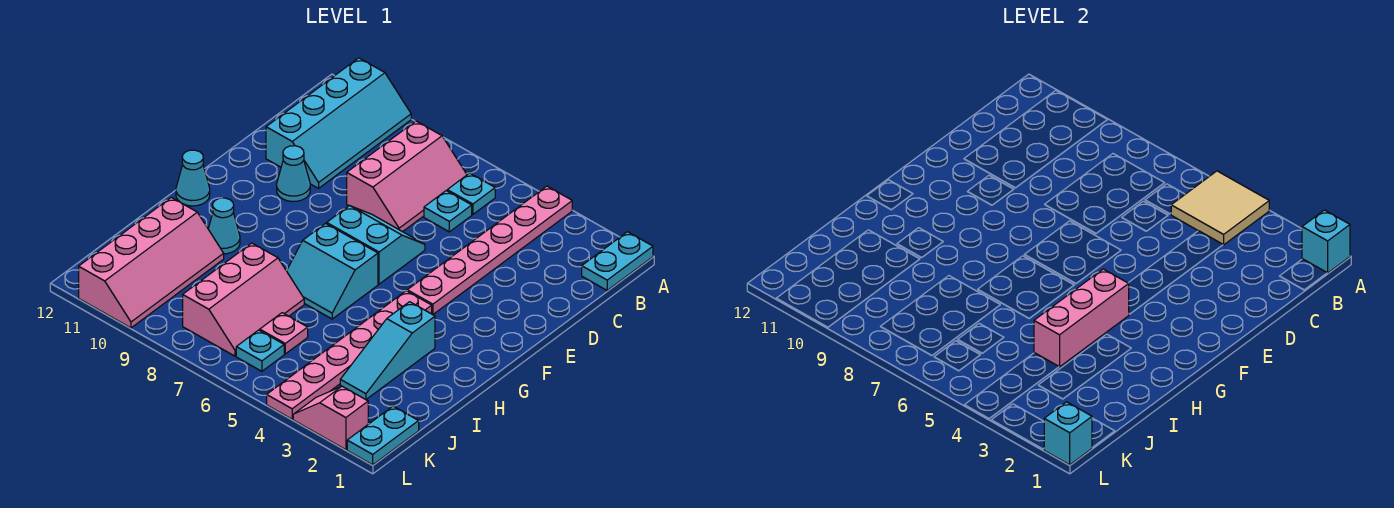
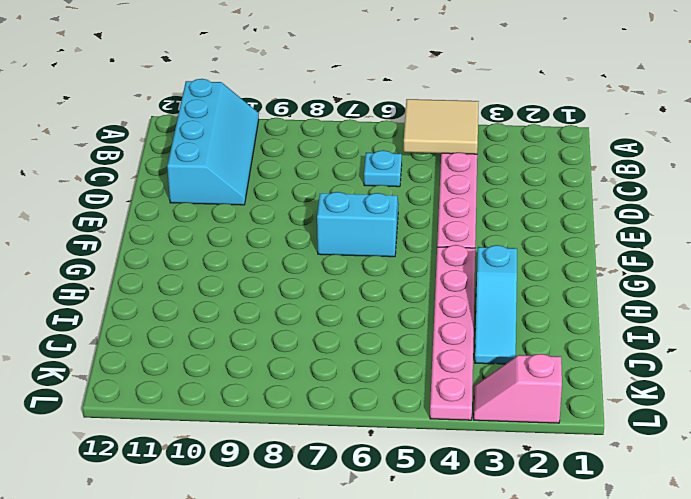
none -> cyan plate A1:B1 level 1
none -> cyan plate B6 level 1
none -> pink slope B7:D8 level 1 top 8

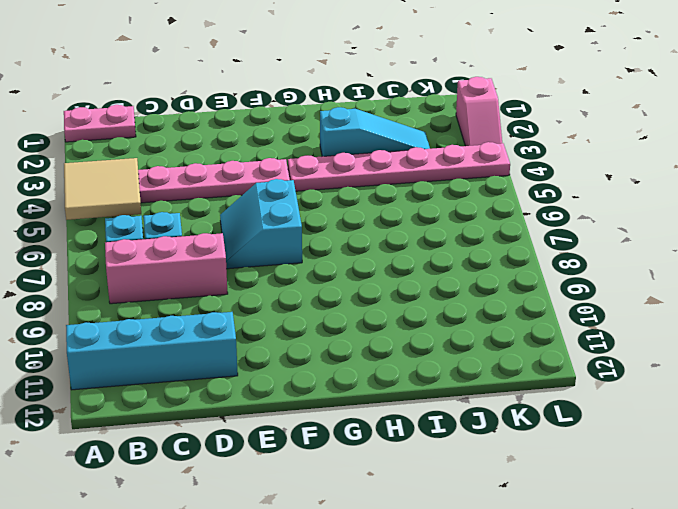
pink plate A1:B1 level 1 -> cyan plate A1:B1 level 1
none -> cyan cone E10 level 1
none -> cyan slope G6:H7 level 1 top G
none -> cyan cone G12 level 1

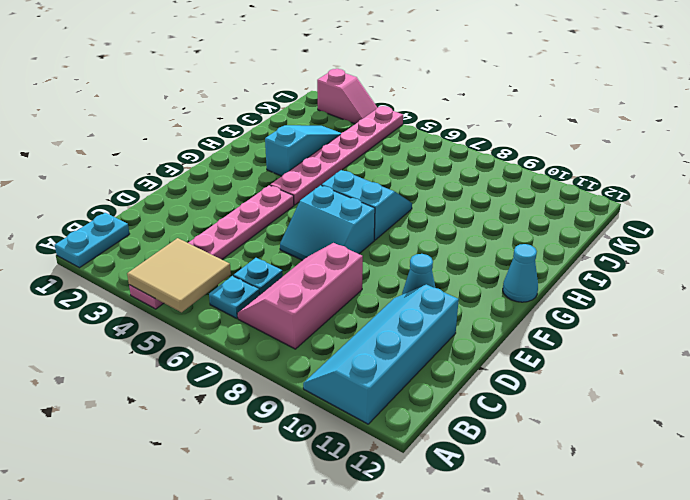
none -> cyan cone H10 level 1
none -> pink slope I7:K8 level 1 top 8
none -> pink slope I10:L11 level 1 top 11

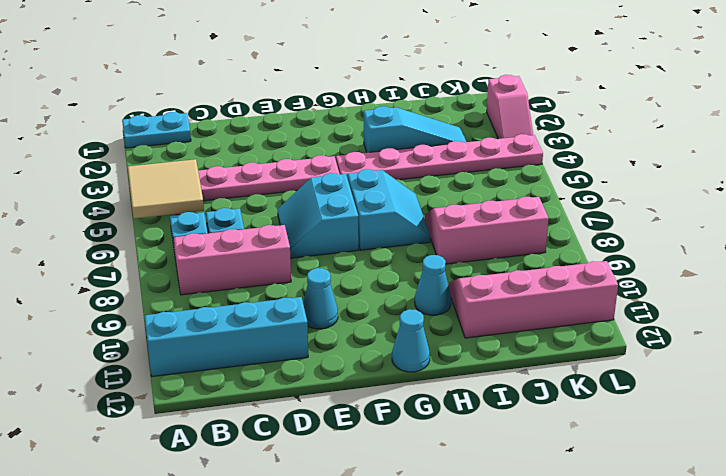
none -> pink plate J6 level 1
none -> cyan plate K1:L1 level 1
none -> cyan plate K6 level 1

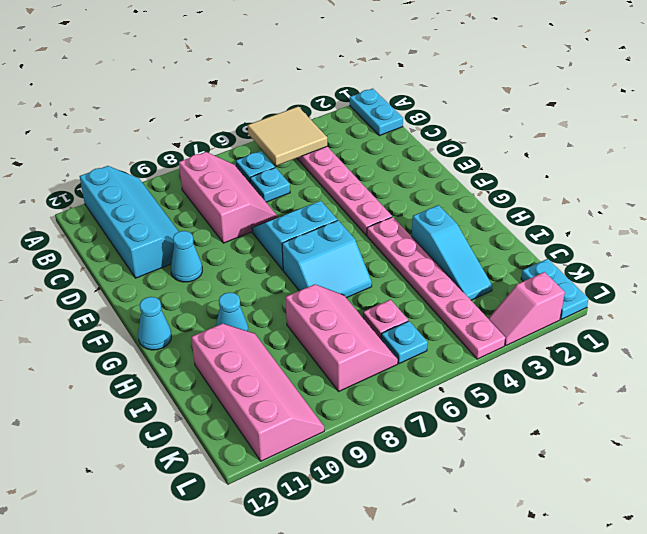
none -> cyan brick A1 level 2
none -> pink brick G4:I4 level 2
none -> cyan brick L1 level 2

